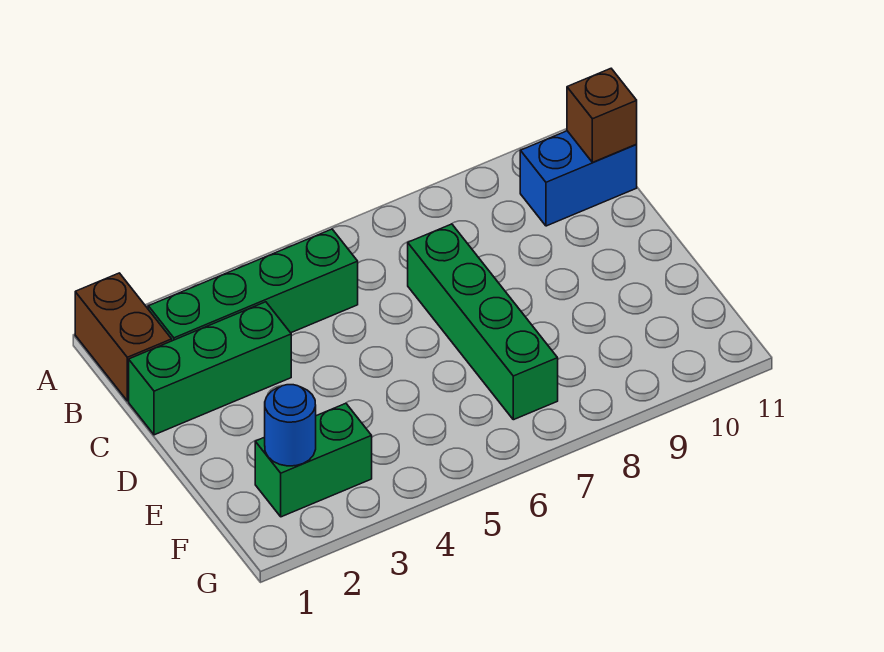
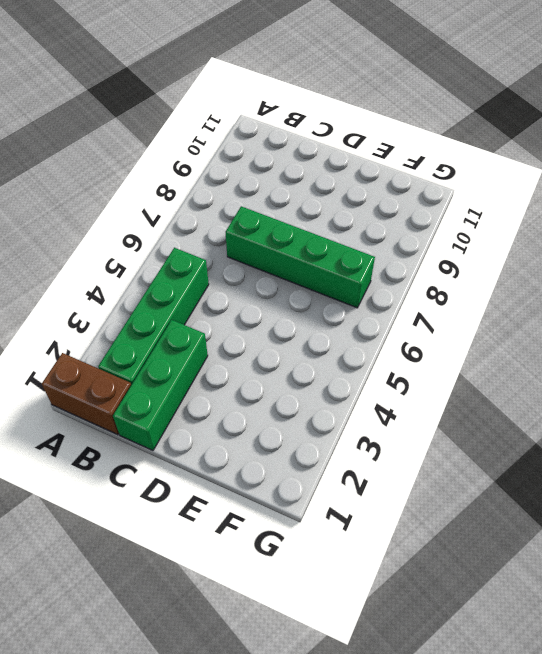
none -> blue brick B10:B11 level 1
none -> green brick F2:F3 level 1

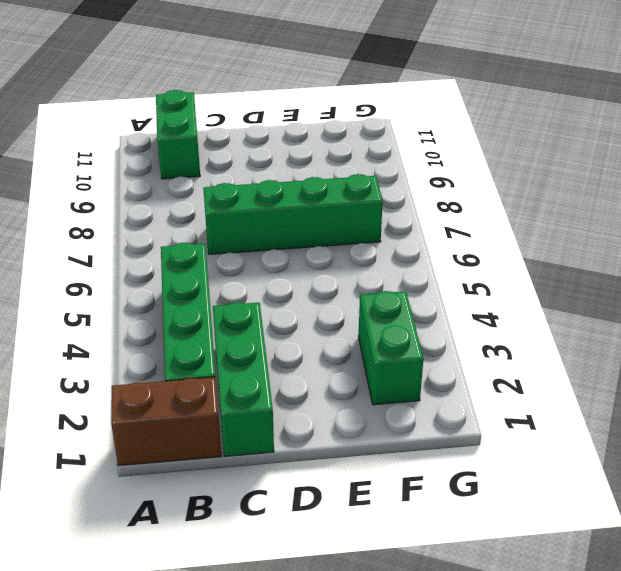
green brick B10:B11 level 1 -> blue brick B10:B11 level 1
none -> brown brick B11 level 2
none -> blue round brick F2 level 2

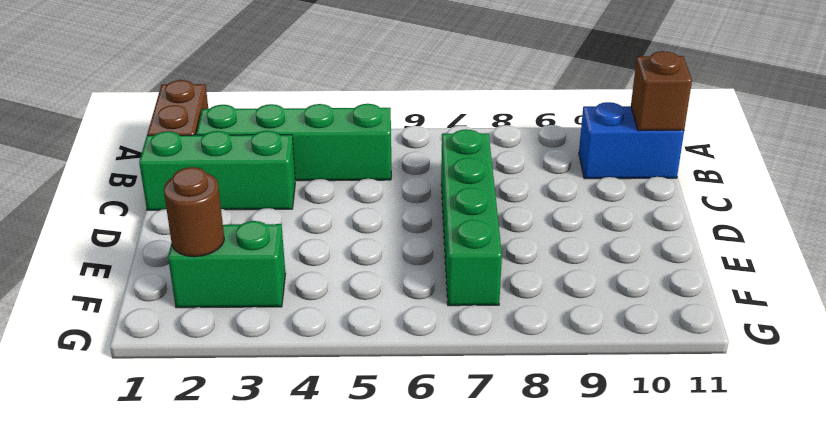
brown round brick F2 level 2 -> blue round brick F2 level 2

